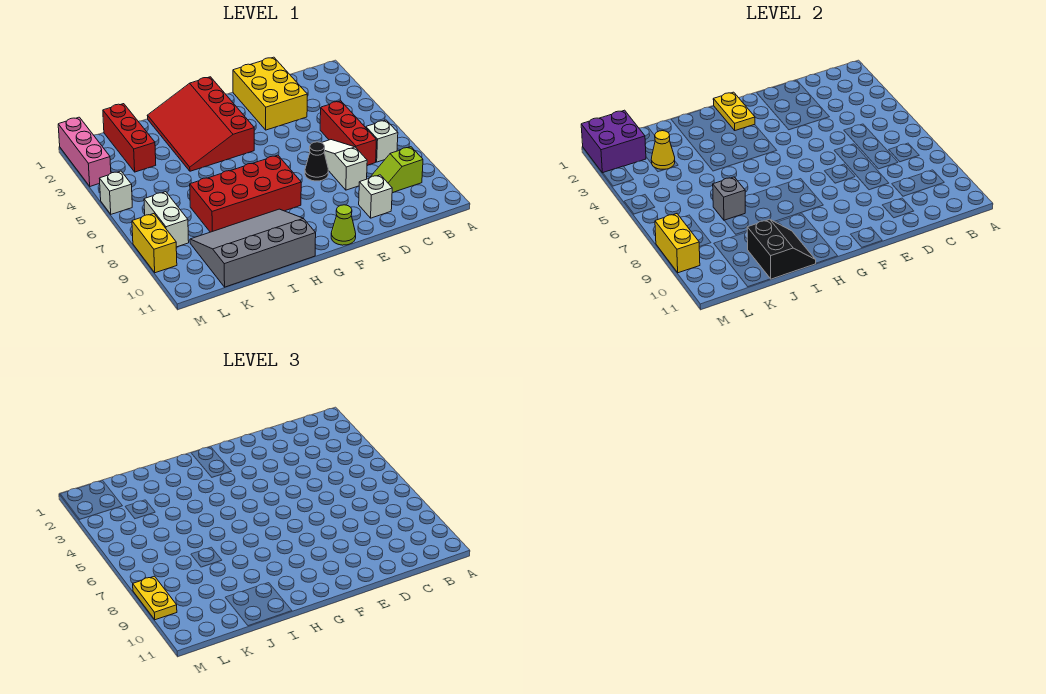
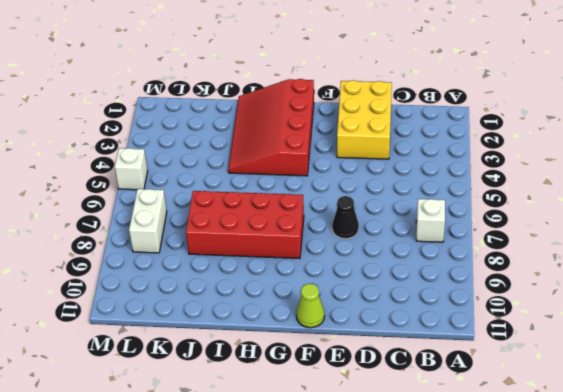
none -> lime slope B9:C9 level 1 top B
none -> red brick C5:C7 level 1
none -> white slope D6:D8 level 1 top 8

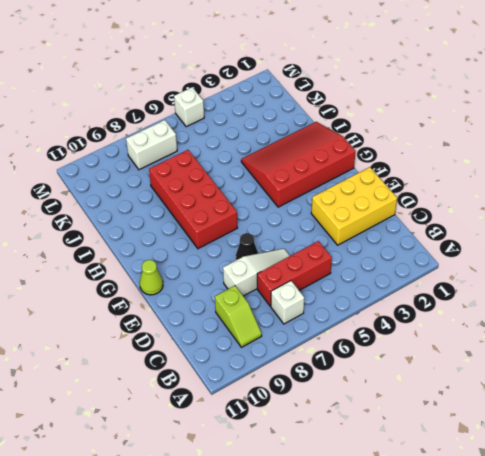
lime slope B9:C9 level 1 top C -> lime slope B9:C9 level 1 top B
none -> white brick D10 level 1
none -> grey slope H9:K11 level 1 top 11
none -> red brick K1:K3 level 1

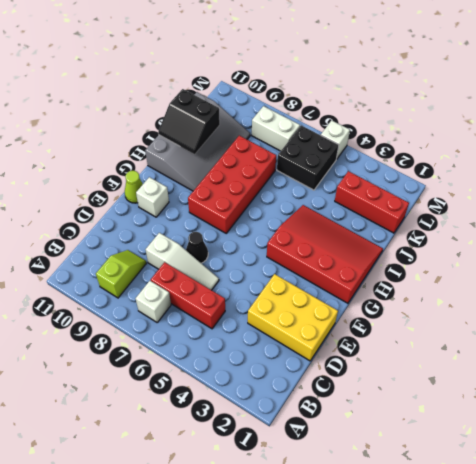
white brick F10 level 1 -> white brick D10 level 1
black brick K5:L6 level 1 -> none
none -> pink brick M1:M3 level 1
none -> yellow brick M8:M9 level 1
none -> yellow plate G1:G2 level 2

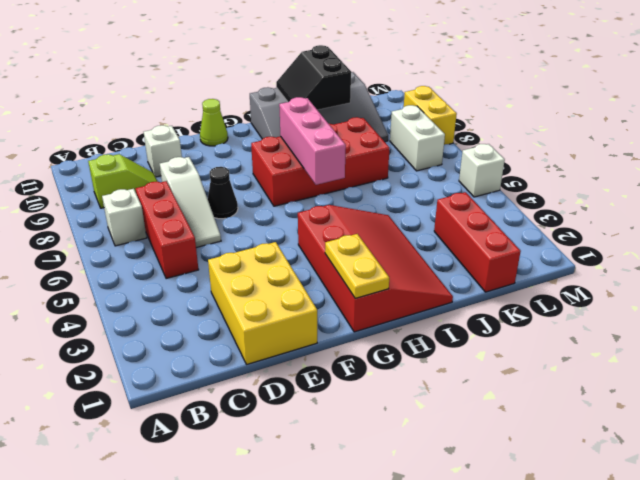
pink brick H6:H8 level 2 -> pink brick M1:M3 level 1
none -> grey brick J7 level 2
none -> yellow cone K3 level 2
none -> purple brick L1:M2 level 2

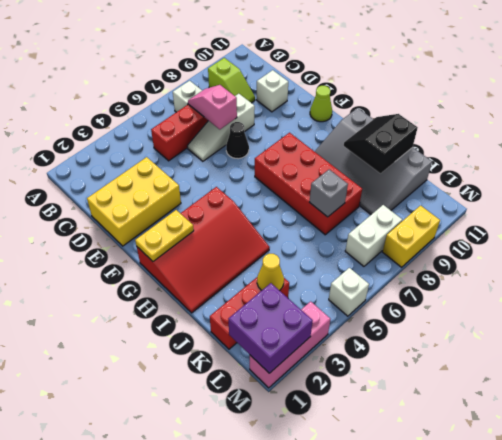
pink slope C7:D7 level 2 top D -> none
none -> yellow brick M8:M9 level 2
none -> yellow plate M8:M9 level 3

